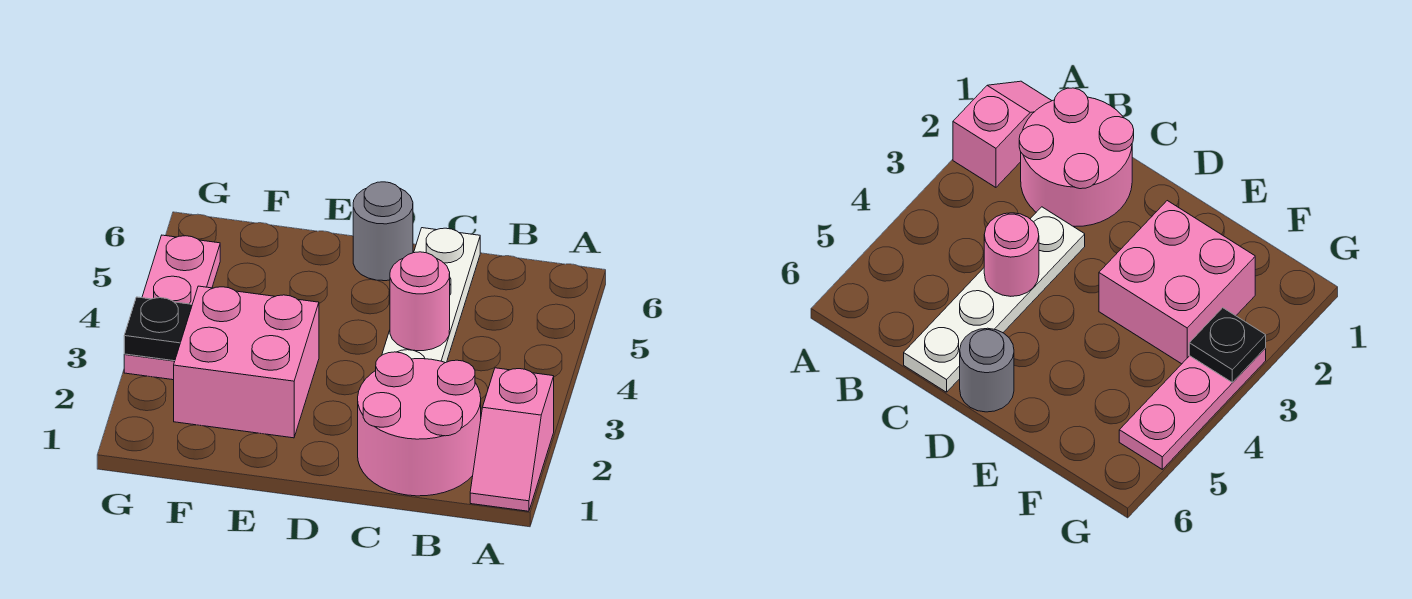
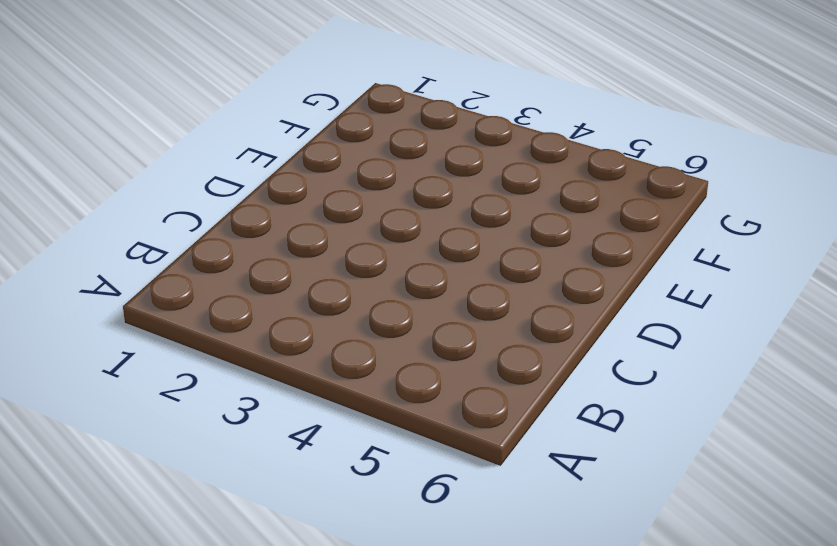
none -> pink slope A1:A2 level 1 top 2
none -> pink round brick B1:C2 level 1

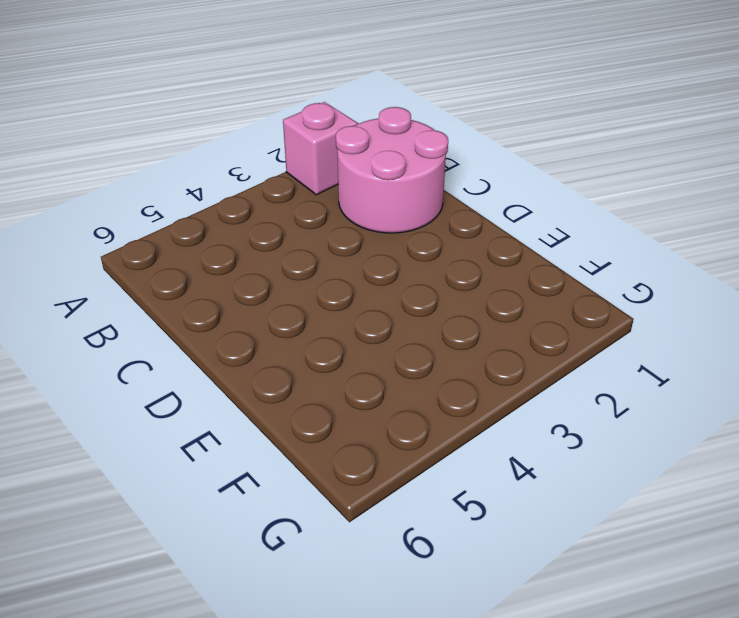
none -> white plate C3:C6 level 1
none -> grey round brick D6 level 1

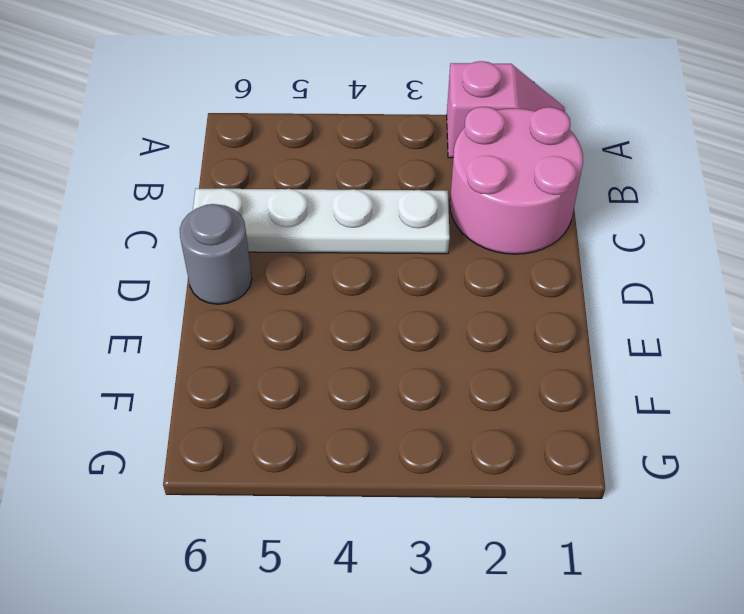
none -> pink brick E2:F3 level 1
none -> pink plate G3:G5 level 1

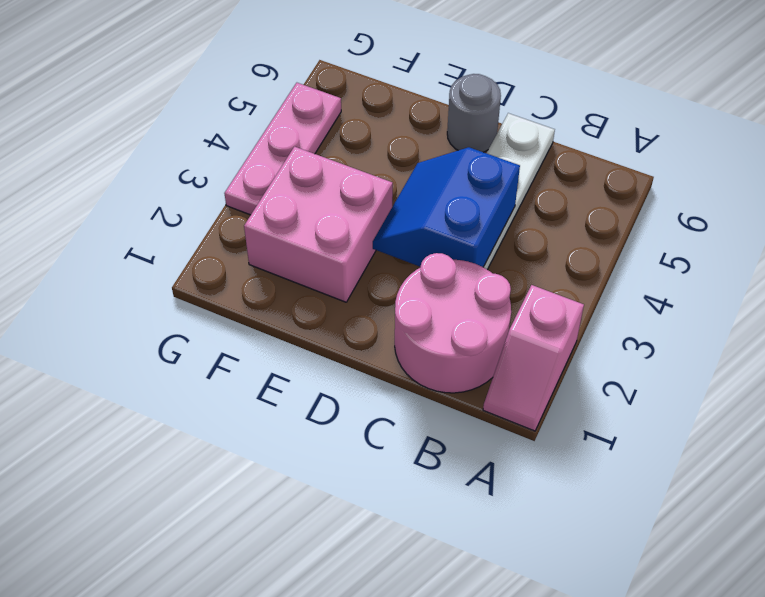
blue slope C3:D4 level 2 top C -> pink round brick C4 level 2
none -> black plate G3 level 2

